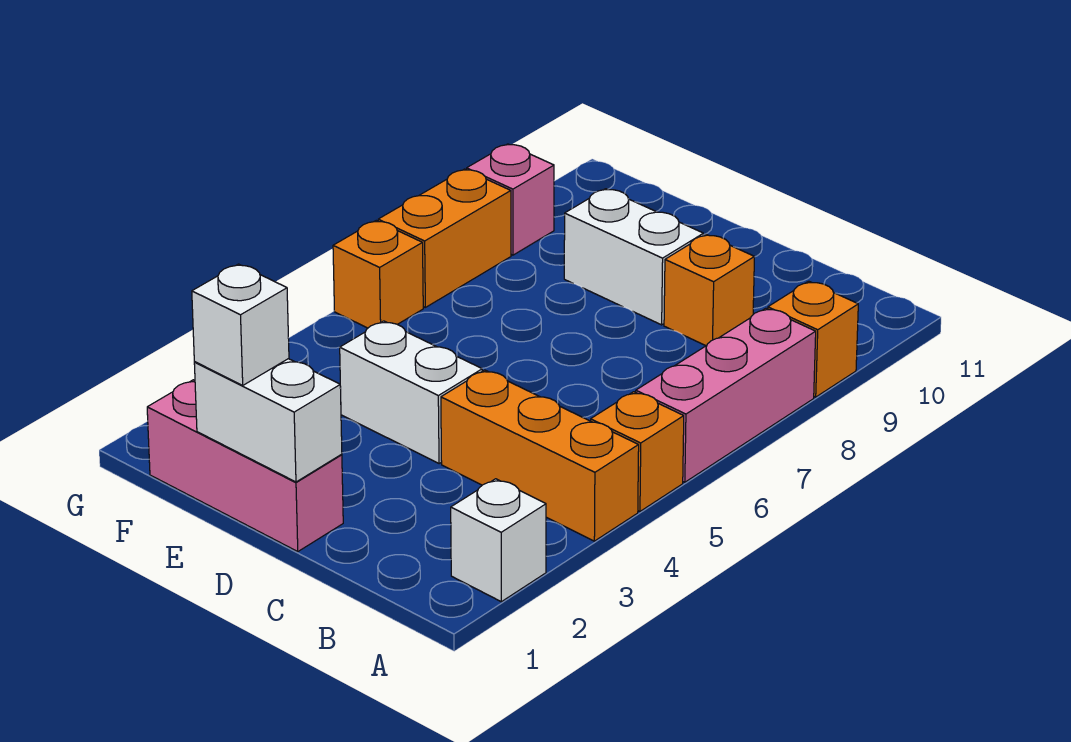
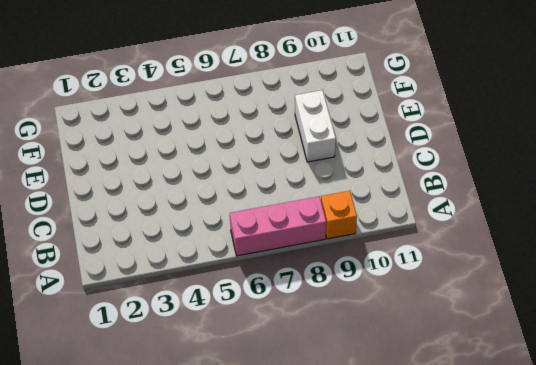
none -> white brick A2 level 1
none -> orange brick A4:C4 level 1
none -> orange brick A5 level 1

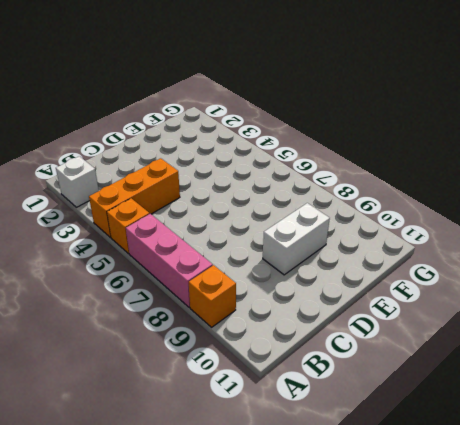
none -> orange brick C9 level 1
none -> pink brick D1:F1 level 1
none -> white brick D4:E4 level 1

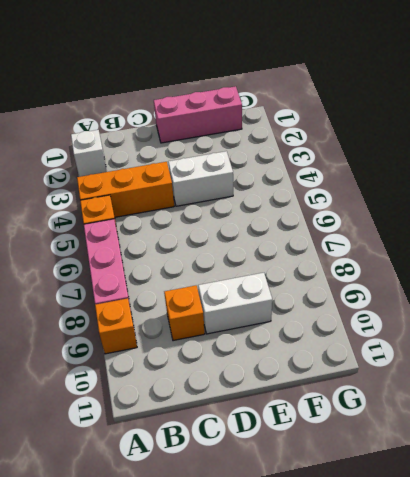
none -> orange brick G6 level 1
none -> orange brick G7:G8 level 1
none -> pink brick G9 level 1

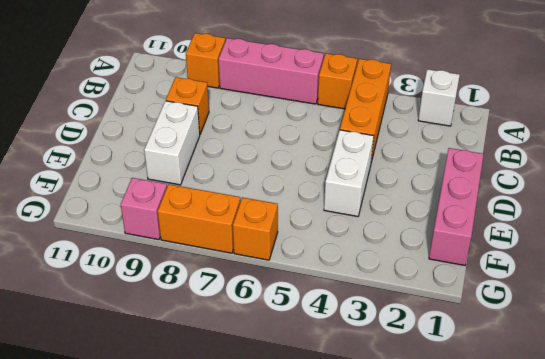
none -> white brick D1:E1 level 2
none -> white brick E1 level 3

